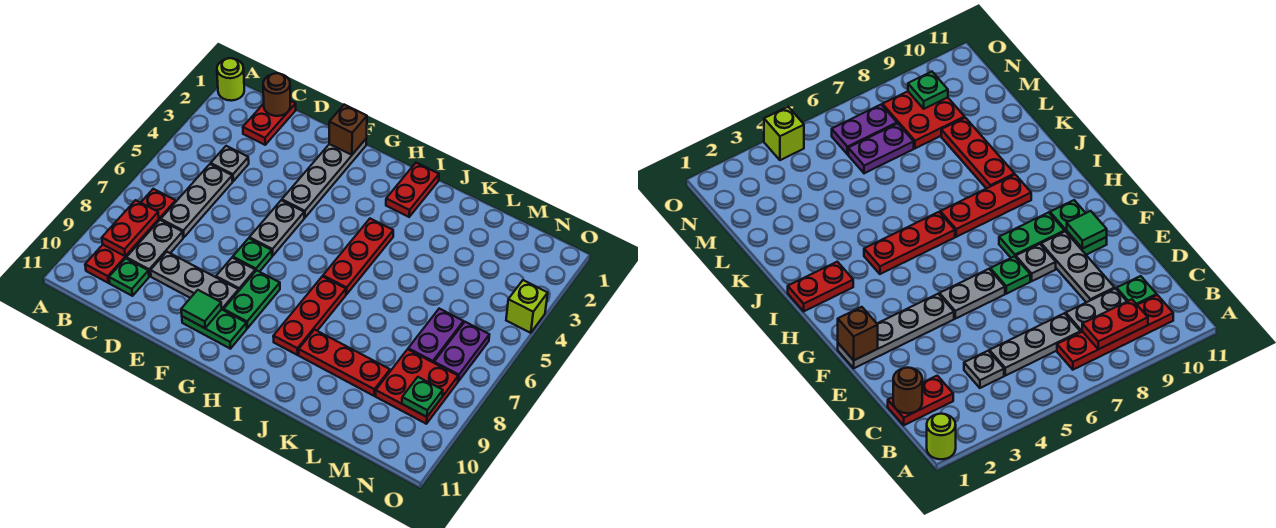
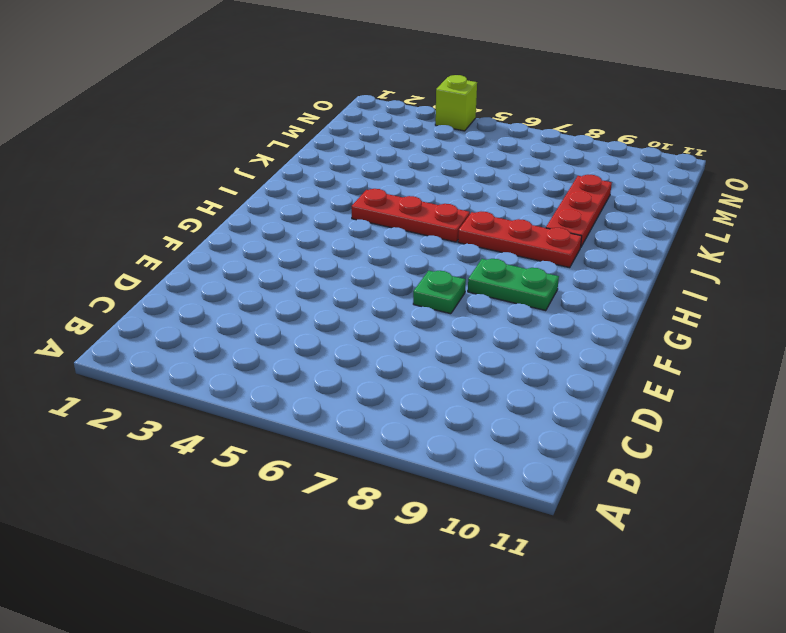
none -> lime round brick A1 level 1
none -> red plate B7:B10 level 1
none -> red plate C1:C2 level 1

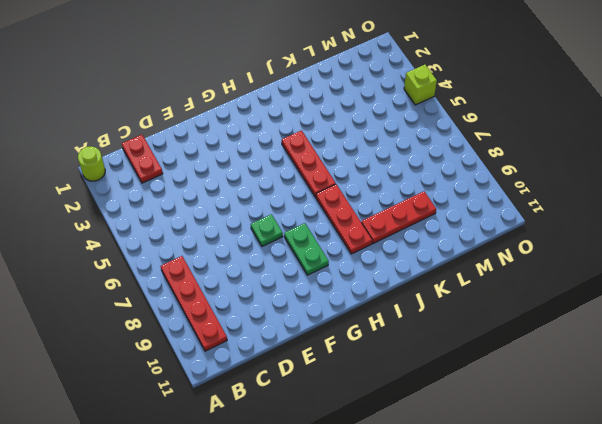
none -> grey plate C4 level 1
none -> grey plate C5:C7 level 1
none -> grey plate C8:C9 level 1

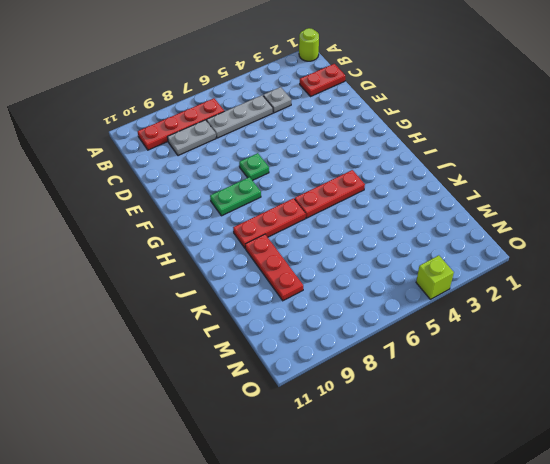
none -> green plate C10 level 1
none -> grey plate D9:F9 level 1
none -> grey plate F1:F4 level 1

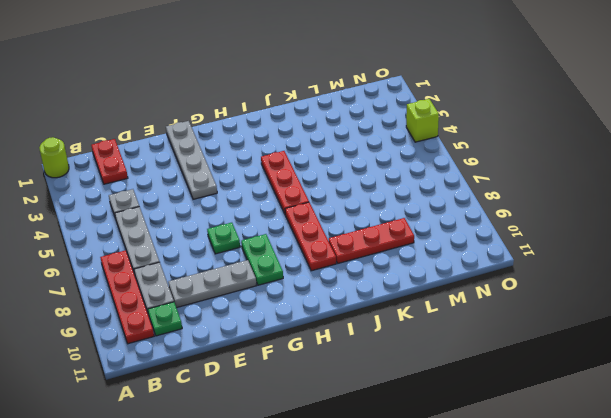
none -> grey plate F5:F6 level 1
none -> grey plate F8 level 1
none -> green plate F10:G10 level 1

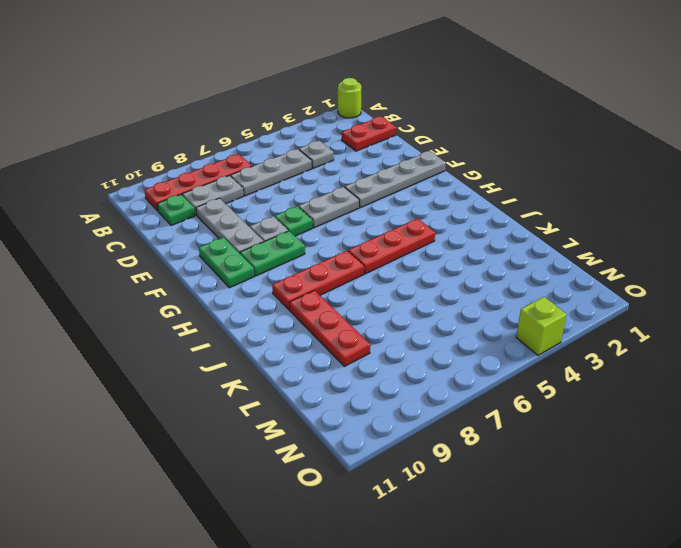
none -> red plate I1:I2 level 1
none -> purple plate M6:M7 level 1
none -> red plate M8:N9 level 1

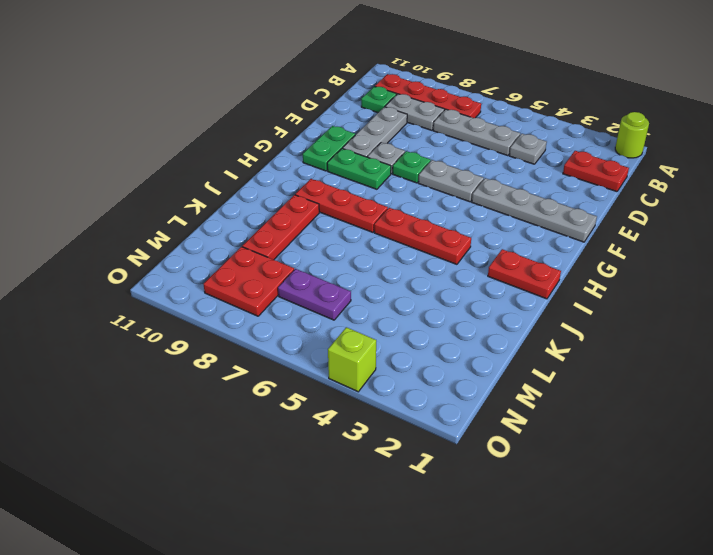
none -> purple plate N6:N7 level 1
none -> red plate B8:B9 level 2
none -> brown round brick C1 level 2

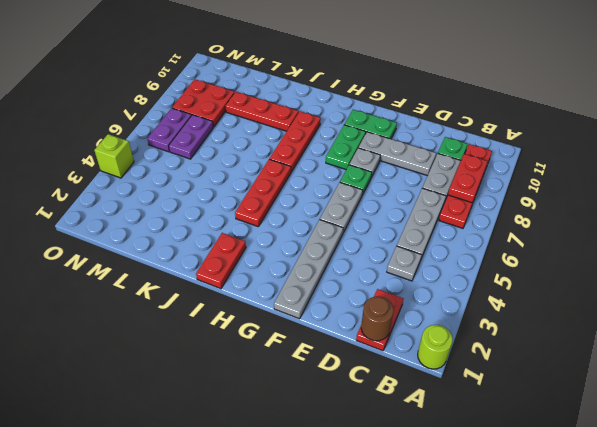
none -> brown brick F1 level 2
none -> green tile F10 level 2
none -> green plate N9 level 2

